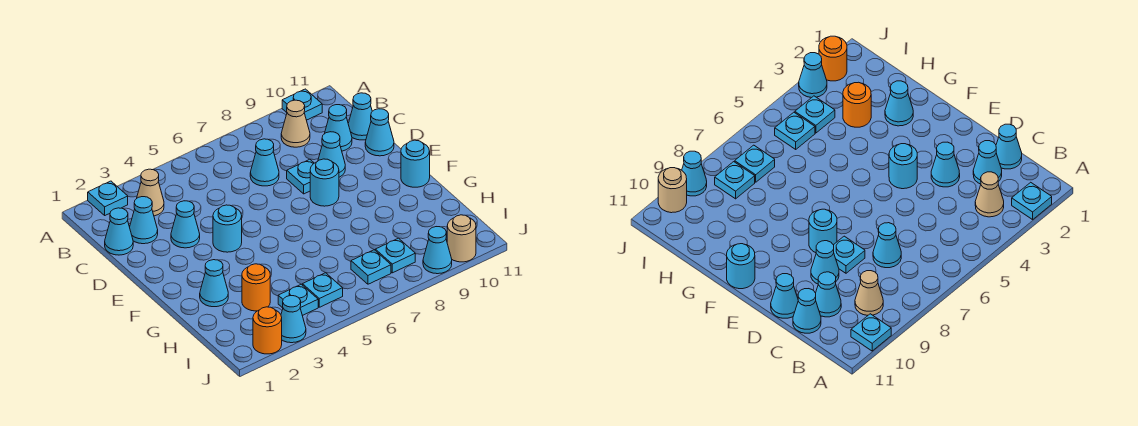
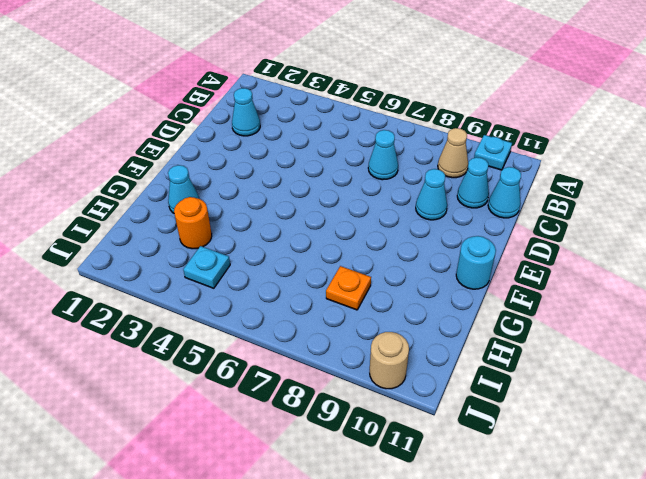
orange plate H8 level 1 -> none
none -> cyan plate A2 level 1
none -> tan cone B3 level 1
none -> cyan cone C1 level 1

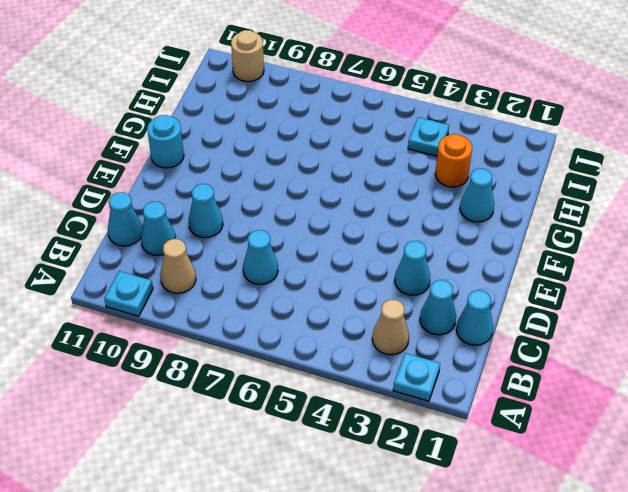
none -> cyan plate D8 level 1
none -> cyan cone D11 level 1
none -> cyan round brick E4 level 1

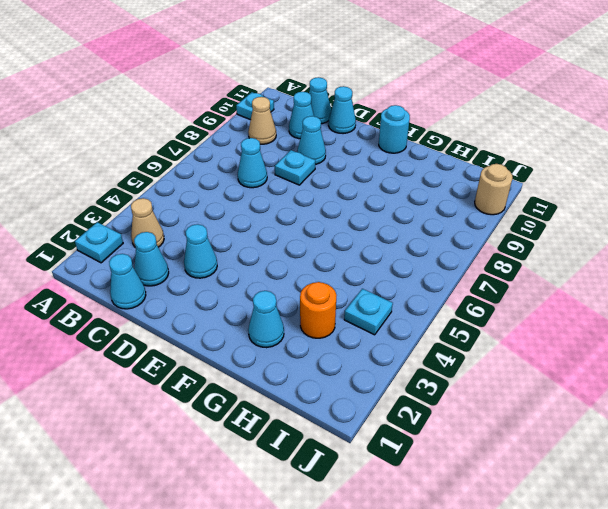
none -> cyan round brick E4 level 1
none -> cyan round brick E8 level 1
none -> cyan plate I5 level 1

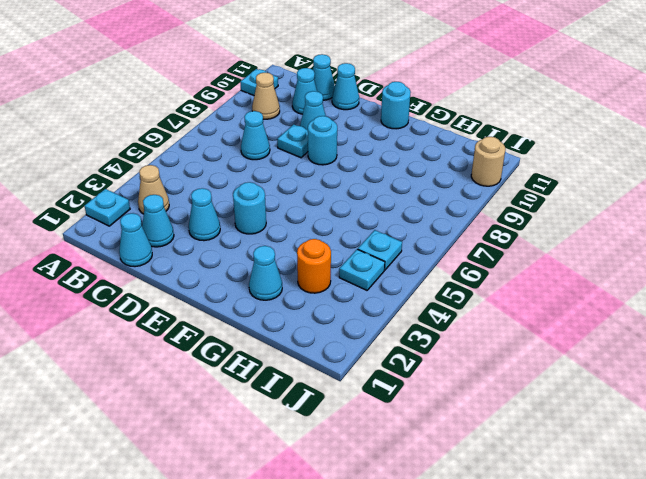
none -> cyan plate I7 level 1
none -> cyan plate I8 level 1
none -> orange round brick J2 level 1

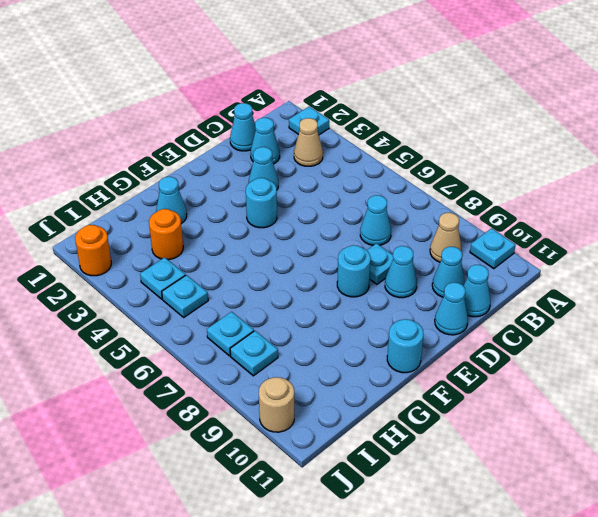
none -> cyan cone J3 level 1
none -> cyan cone J9 level 1

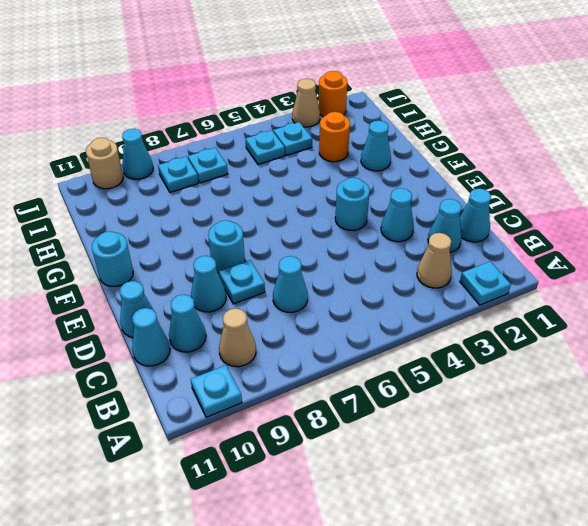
tan cone J3 level 1 -> cyan cone J3 level 1

